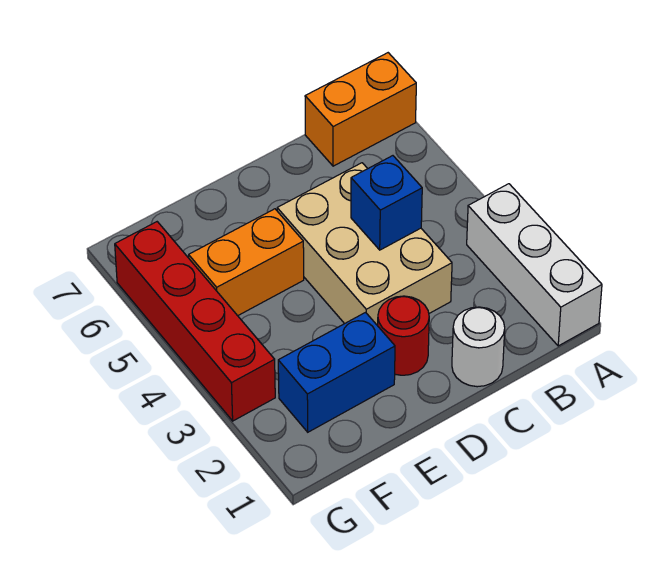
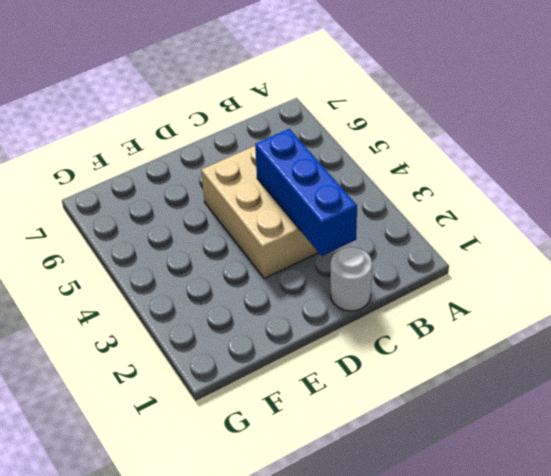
blue brick C2:C4 level 2 -> blue brick C4 level 2
none -> white brick A1:A3 level 1
none -> orange brick A7:B7 level 1

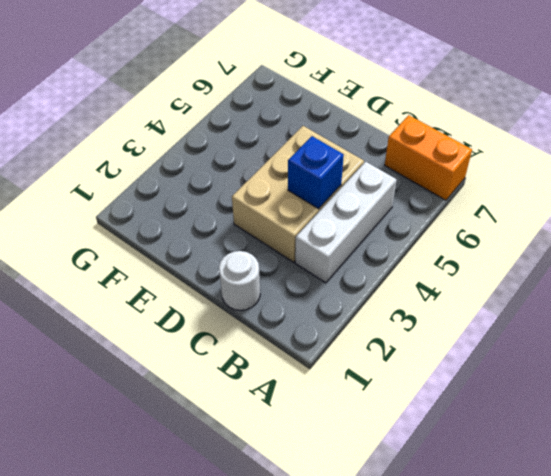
white brick B3:B5 level 1 -> white brick A1:A3 level 1
none -> red round brick D2 level 1
none -> blue brick E2:F2 level 1

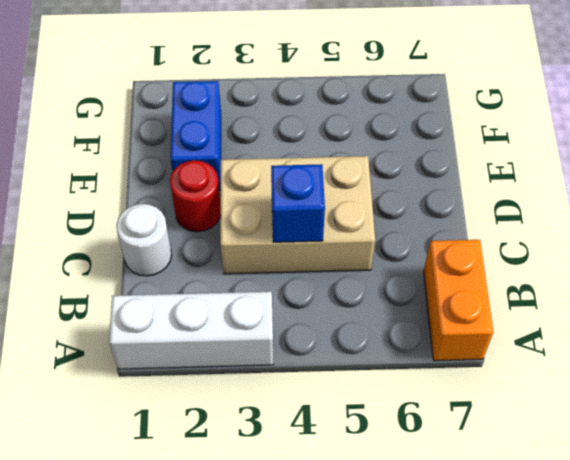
none -> orange brick E5:F5 level 1
none -> red brick G3:G6 level 1

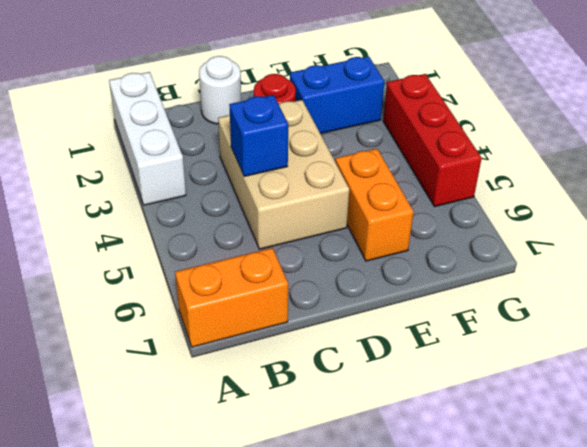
orange brick E5:E6 level 1 -> orange brick E5:F5 level 1
red brick G3:G5 level 1 -> red brick G3:G6 level 1

